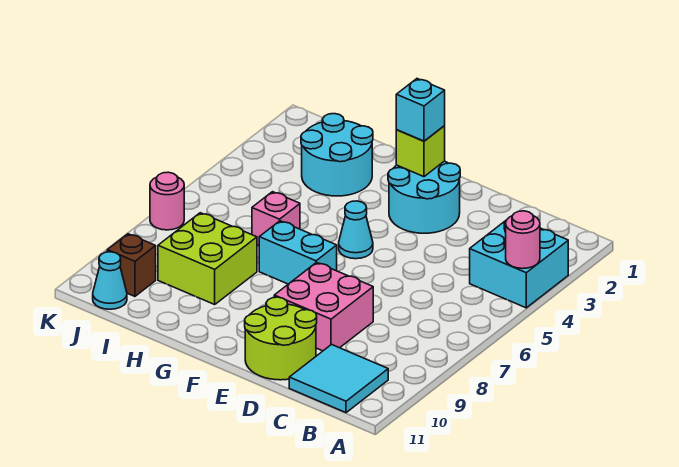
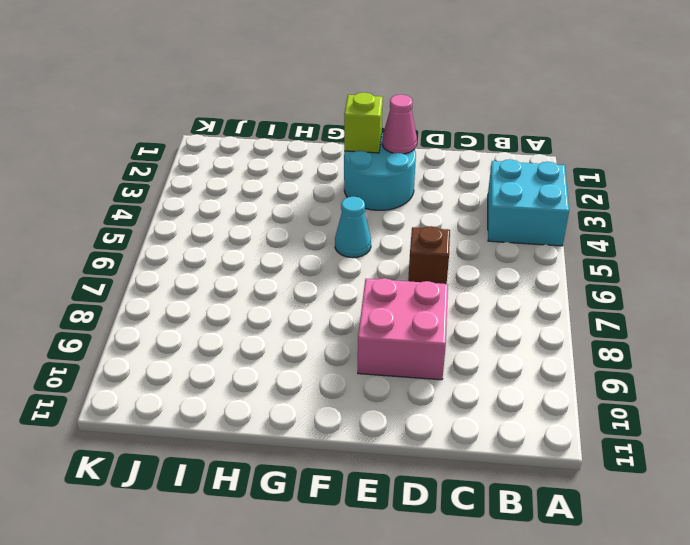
brown brick D6 level 1 -> brown brick J10 level 1
pink cone E2 level 2 -> none
none -> cyan tile B10:C11 level 1
none -> lime round brick D10:E11 level 1
none -> cyan brick F7:G7 level 1

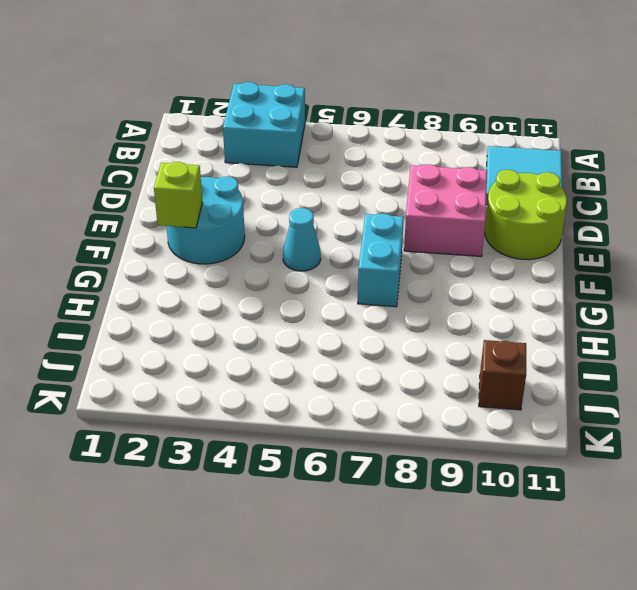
none -> cyan round brick H2:I3 level 1
none -> pink brick H6 level 1
none -> lime brick H8:I9 level 1

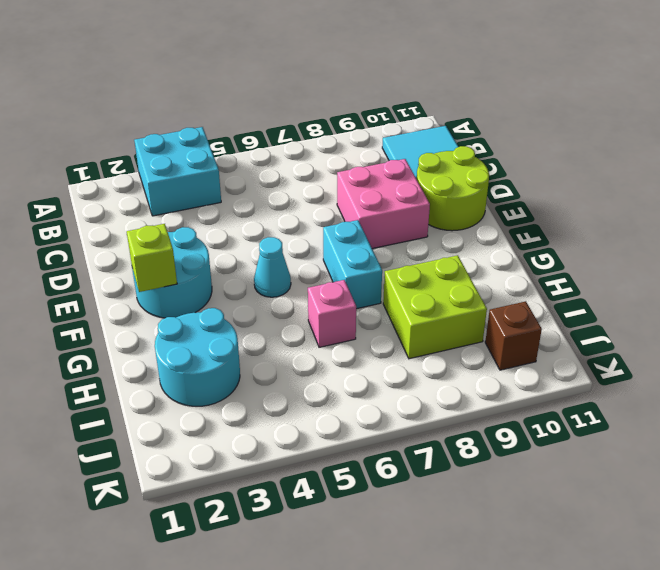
none -> cyan cone J11 level 1
none -> pink round brick K7 level 1
none -> pink round brick A4 level 2

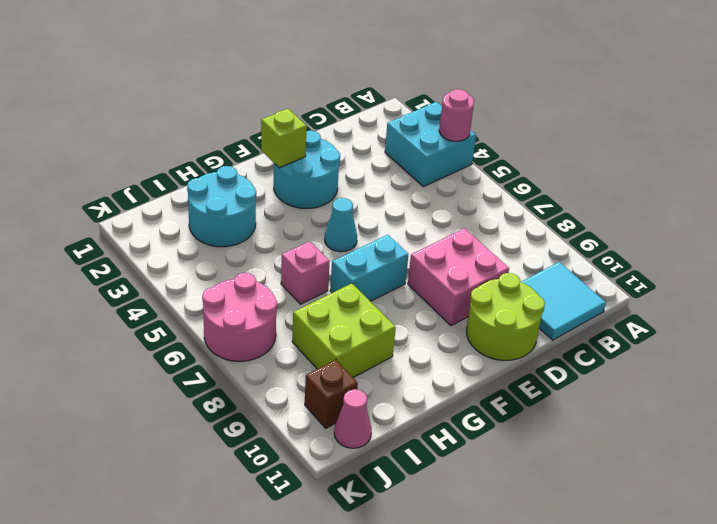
pink round brick J6:K7 level 1 -> pink round brick K7 level 1
pink cone J11 level 1 -> cyan cone J11 level 1
none -> cyan brick F2 level 3

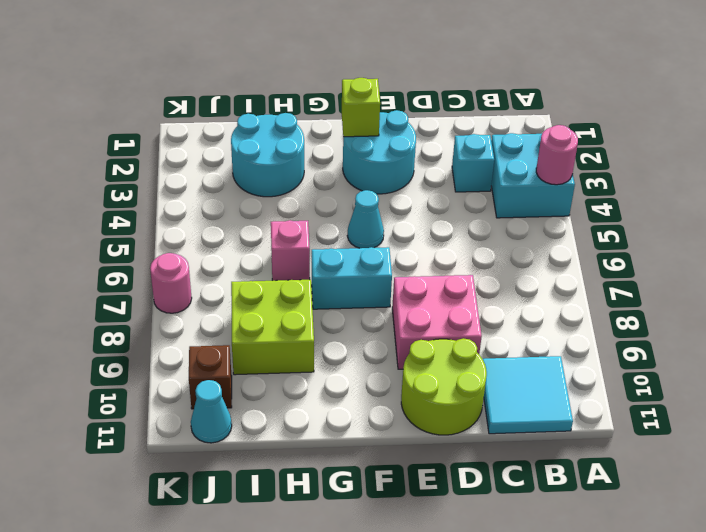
cyan brick C3 level 1 -> cyan brick F2 level 3

